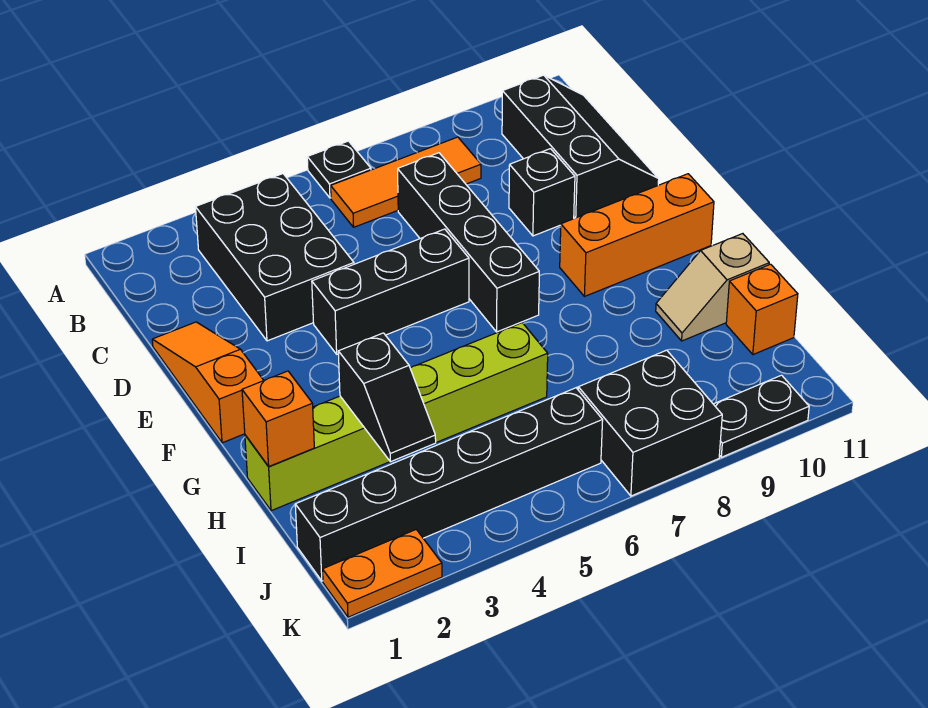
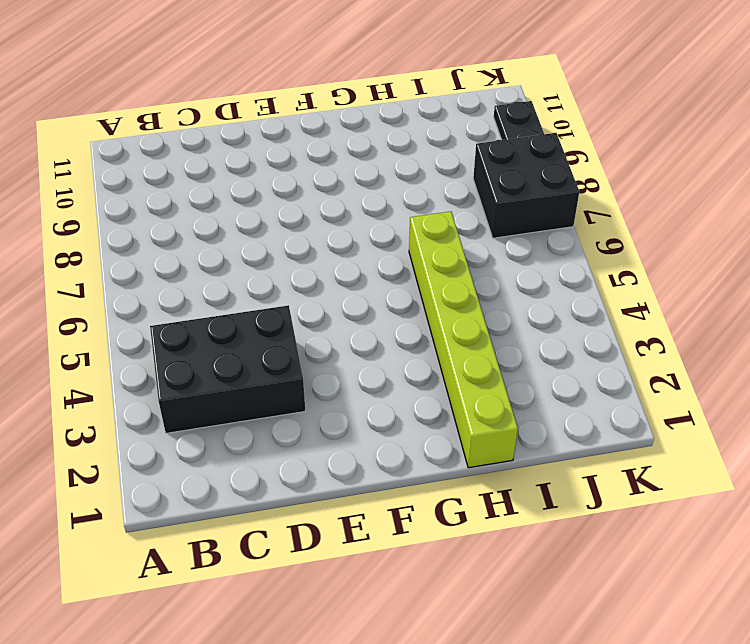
none -> black plate A6 level 1
none -> orange tile B6:B8 level 1
none -> black slope B10:D11 level 1 top 10

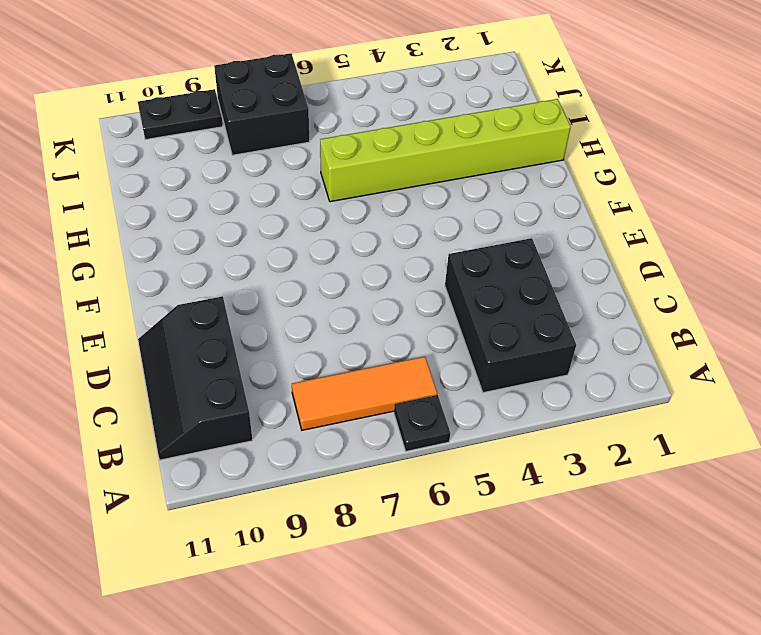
none -> black brick C7:F7 level 1
none -> orange slope D1:F1 level 1 top F
none -> black brick D9 level 1

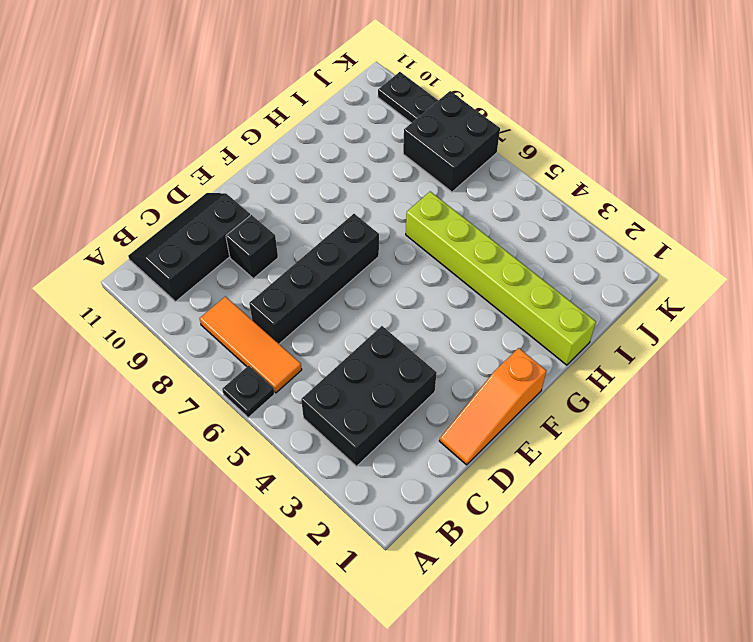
none -> black brick E4:E6 level 1
none -> orange brick F9:F11 level 1
none -> tan slope H10:H11 level 1 top 11

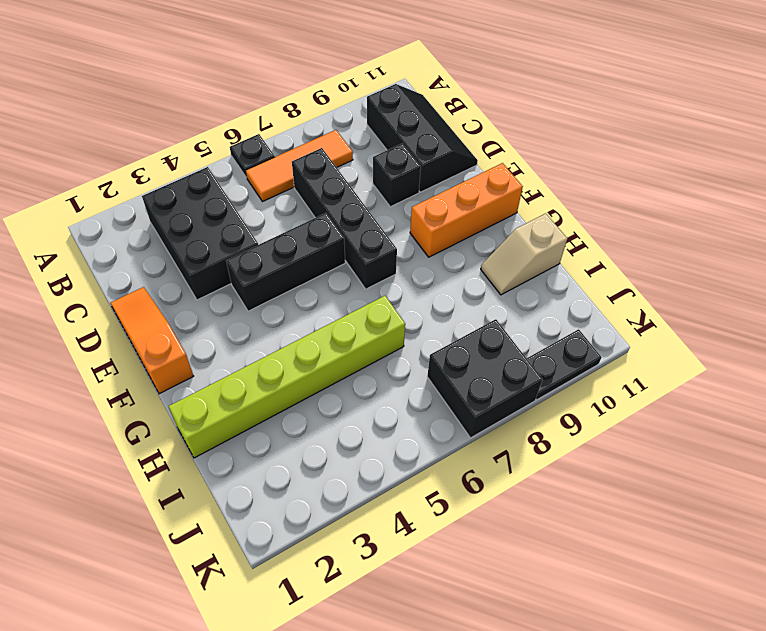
none -> orange brick I11 level 1
none -> black brick J1:J6 level 1
none -> orange plate K1:K2 level 1

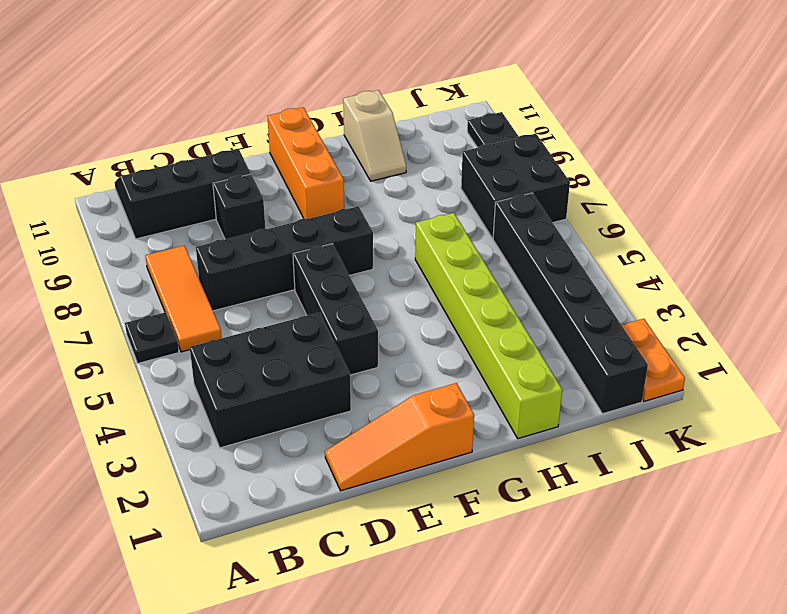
none -> orange brick I11 level 1
none -> orange brick H1 level 2
none -> black slope H3:I3 level 2 top H

